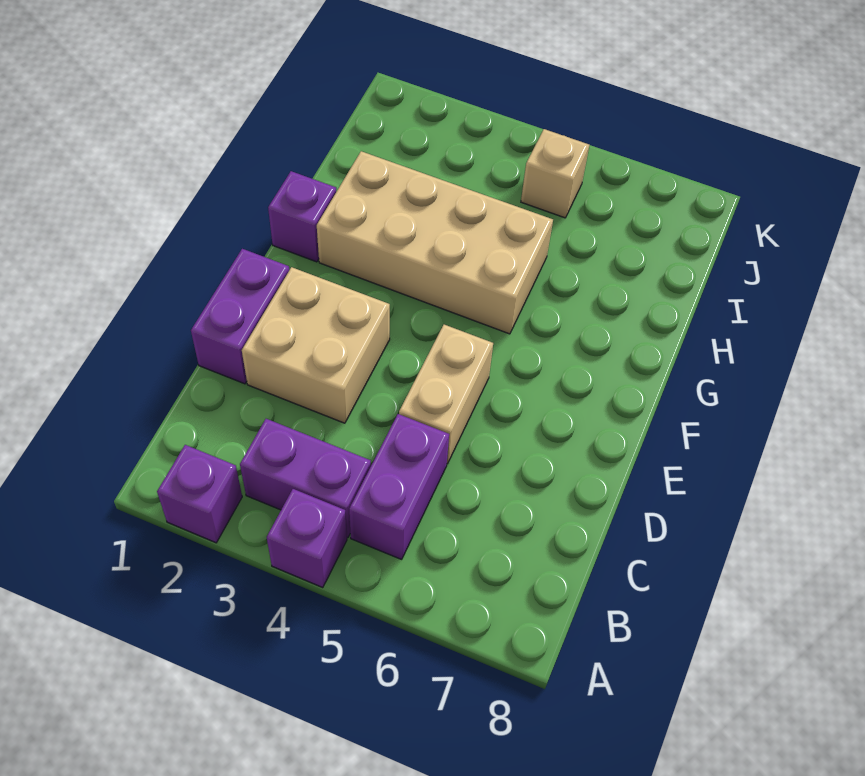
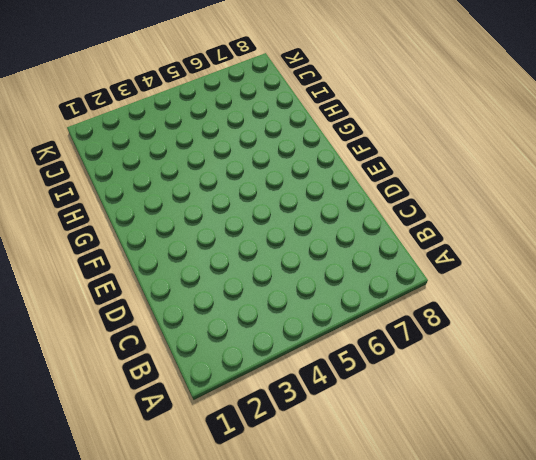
none -> purple brick A2 level 1
none -> purple brick A4 level 1

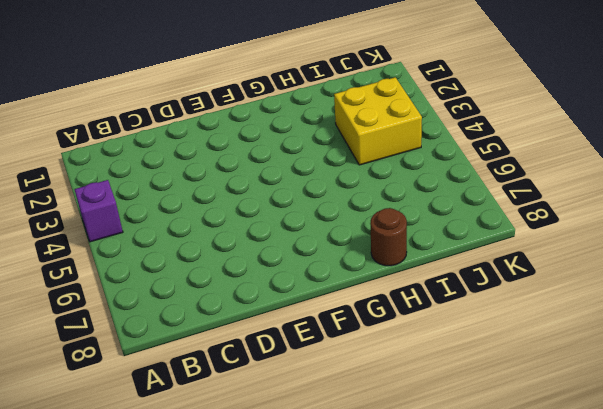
brown round brick H8 level 1 -> none
yellow brick I3:J4 level 1 -> none
none -> purple brick A2 level 1
none -> purple brick B3:B4 level 1

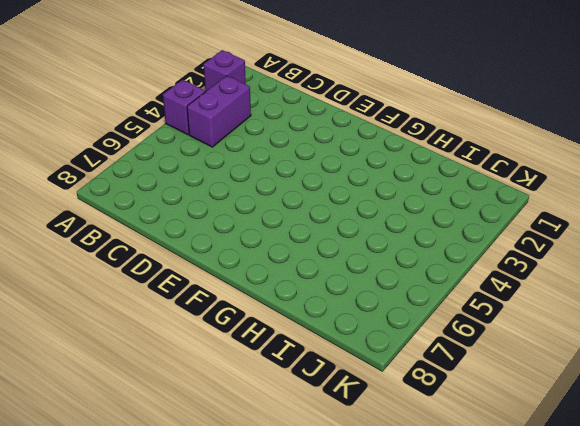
none -> purple brick B5:C5 level 1
none -> purple brick D1:E1 level 1

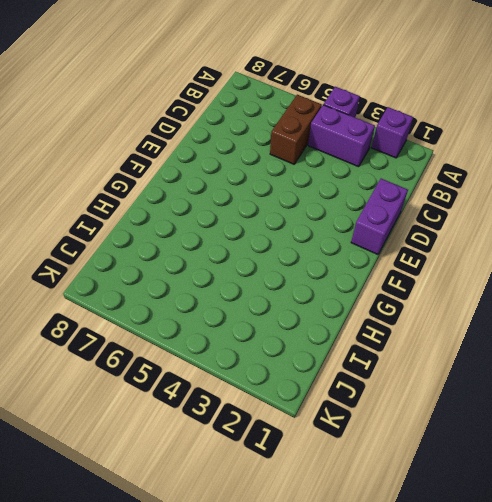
brown brick B5:C5 level 1 -> purple brick B5:C5 level 1
none -> tan brick D2:E3 level 1
none -> tan brick D5:E5 level 1

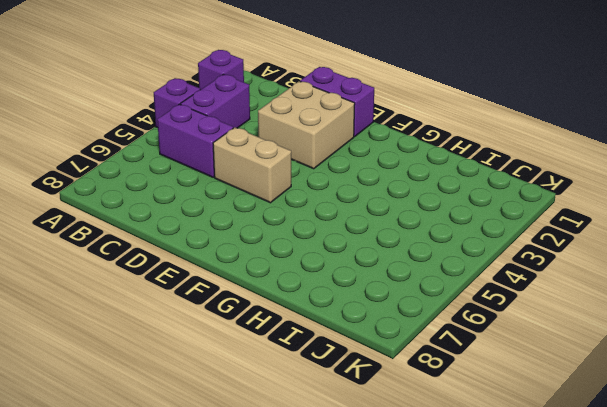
none -> purple brick G1 level 1
none -> tan brick G2:H5 level 1

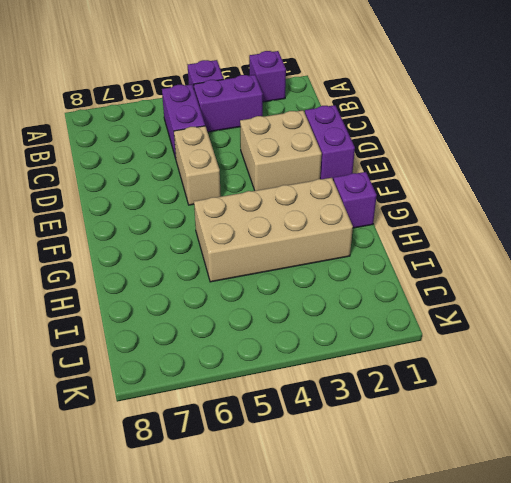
none -> tan brick J5 level 1

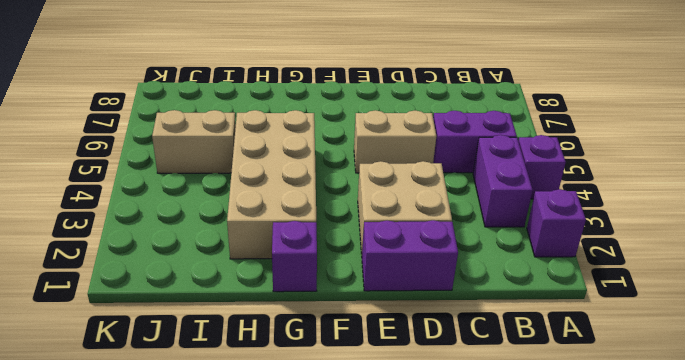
tan brick I5:J5 level 1 -> tan brick J5 level 1

